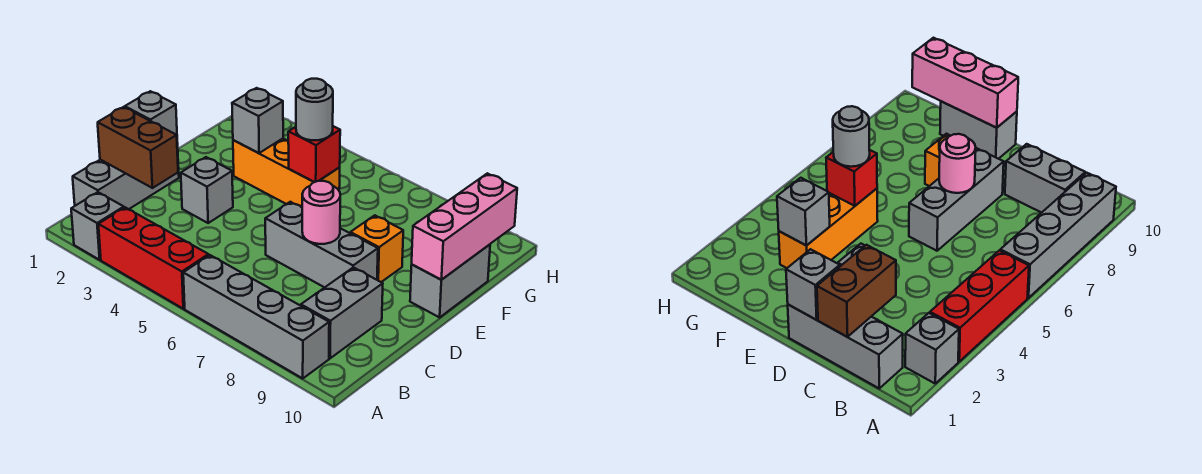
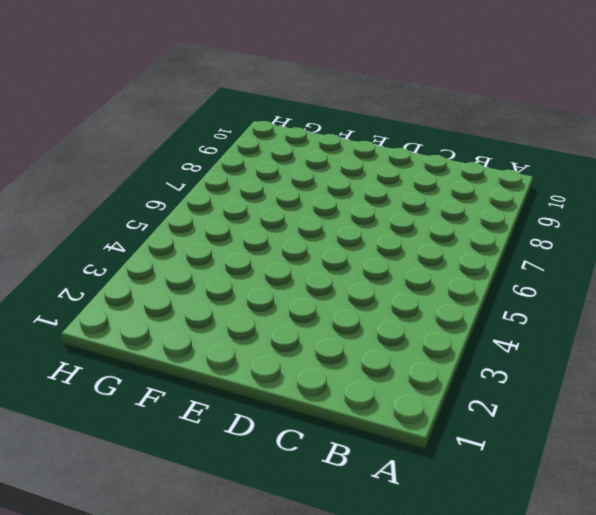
none -> grey brick A2 level 1
none -> red brick A3:A5 level 1
none -> grey brick A6:A9 level 1

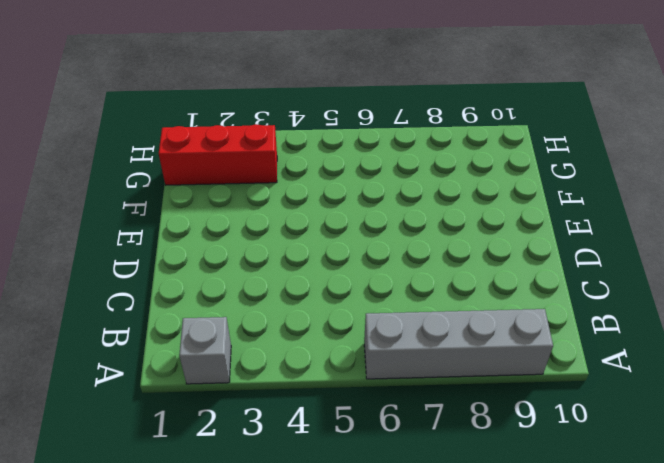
red brick G1:G3 level 1 -> red brick A3:A5 level 1
none -> grey brick B1:D1 level 1
none -> grey brick B9:C9 level 1
none -> grey brick D3 level 1

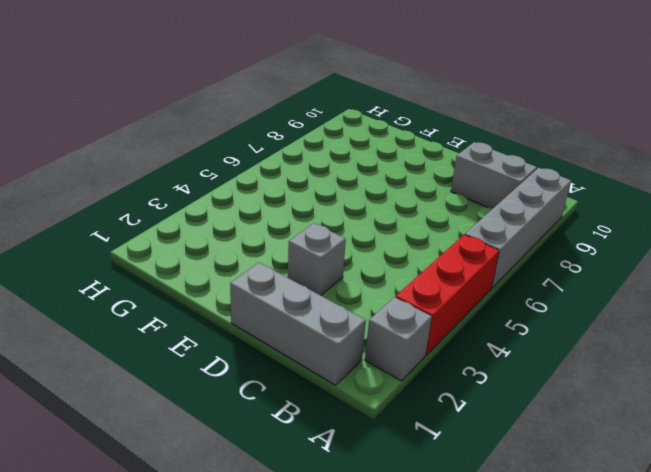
none -> grey brick D6:D8 level 1
none -> orange brick E8 level 1
none -> grey brick E10:F10 level 1

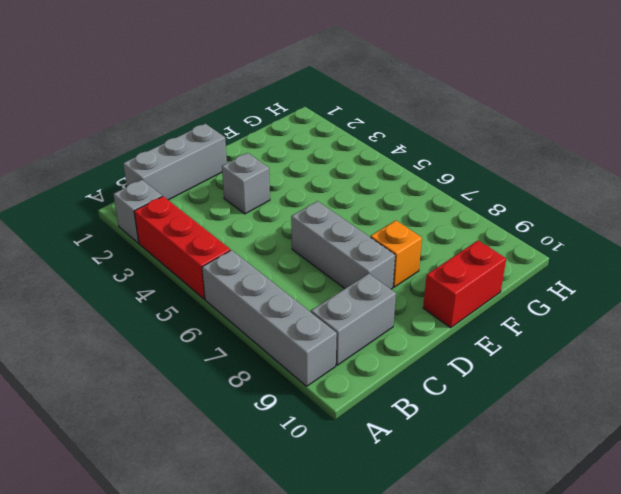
red brick E10:F10 level 1 -> grey brick E10:F10 level 1
none -> orange brick F3:F5 level 1
none -> brown brick C1:C2 level 2
none -> grey brick D1 level 2

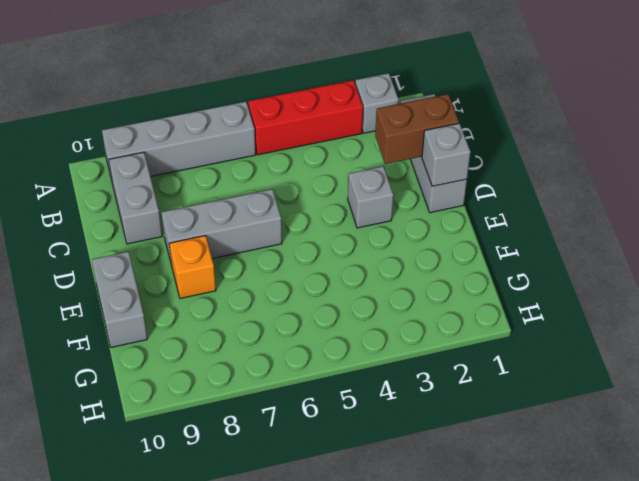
none -> orange brick F3:F5 level 1
none -> pink round brick D7 level 2
none -> pink brick E10:G10 level 2

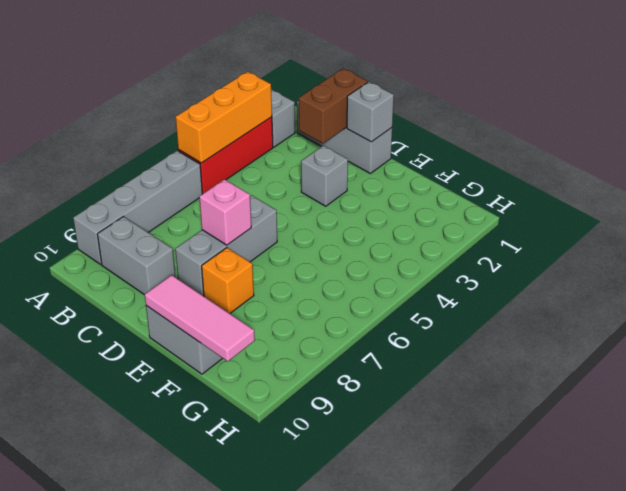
orange brick A3:A5 level 2 -> orange brick F3:F5 level 1
pink brick D7 level 2 -> pink round brick D7 level 2
pink tile E10:G10 level 2 -> pink brick E10:G10 level 2
none -> grey brick F3 level 2
none -> red brick F5 level 2
none -> grey round brick F5 level 3

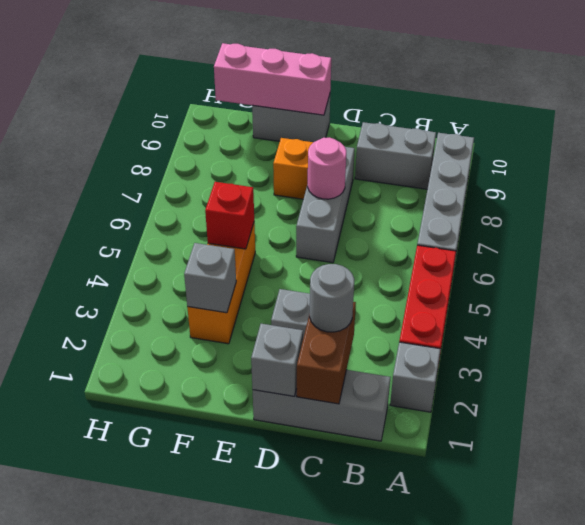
grey round brick C2 level 3 -> grey round brick F5 level 3

